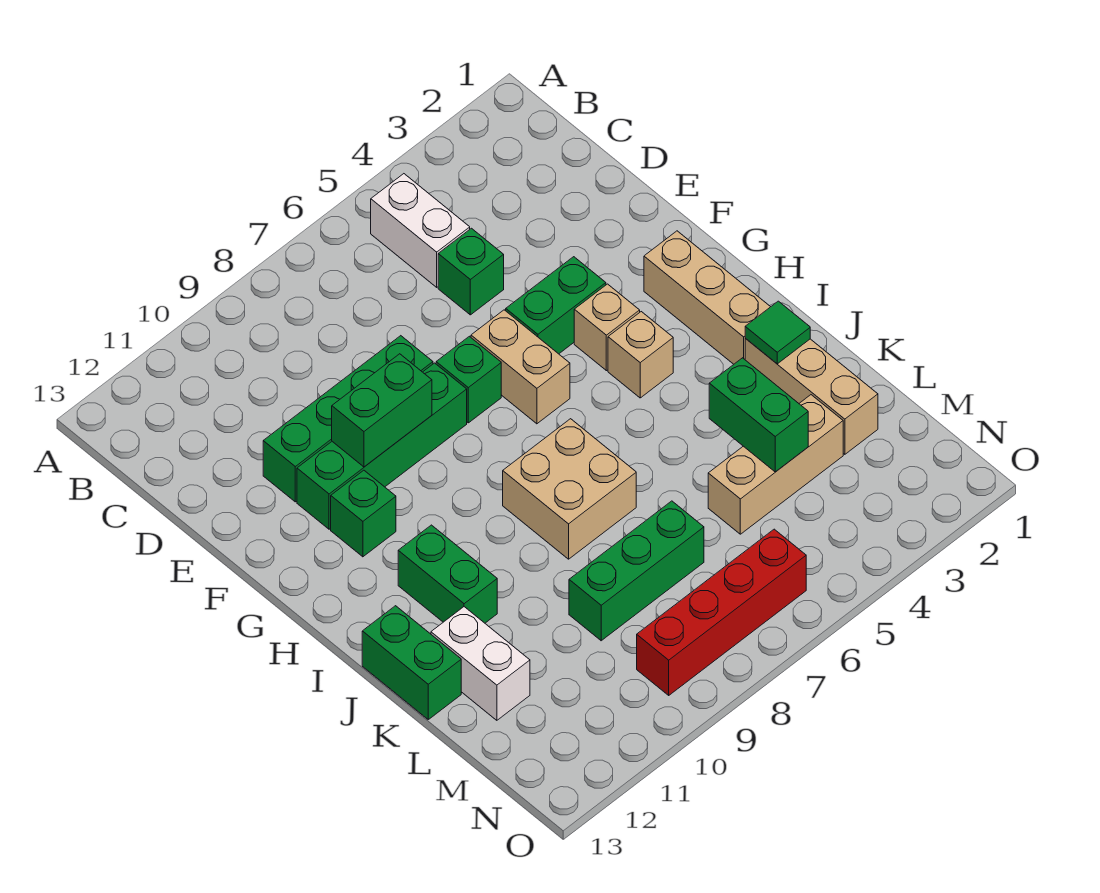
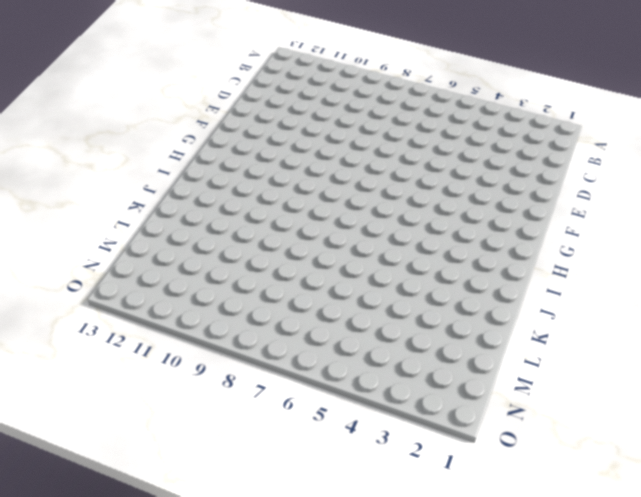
none -> white brick B5:C5 level 1
none -> green brick D5 level 1
none -> green brick E8:E11 level 1

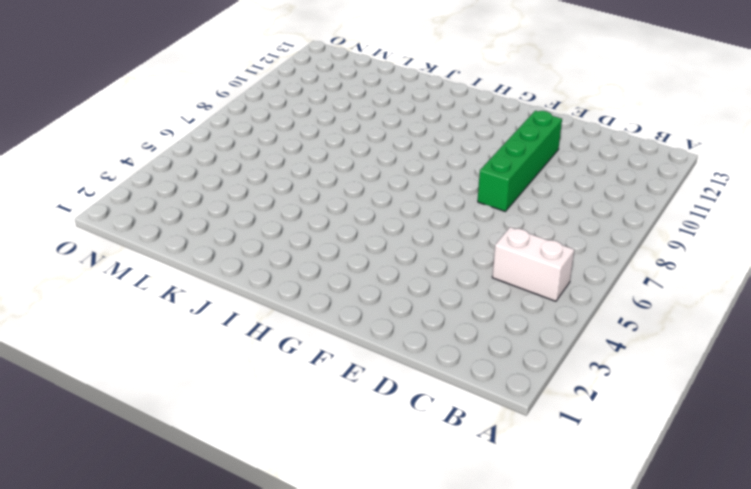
none -> green brick D5 level 1
none -> green brick F4:F5 level 1
none -> tan brick F6:G6 level 1

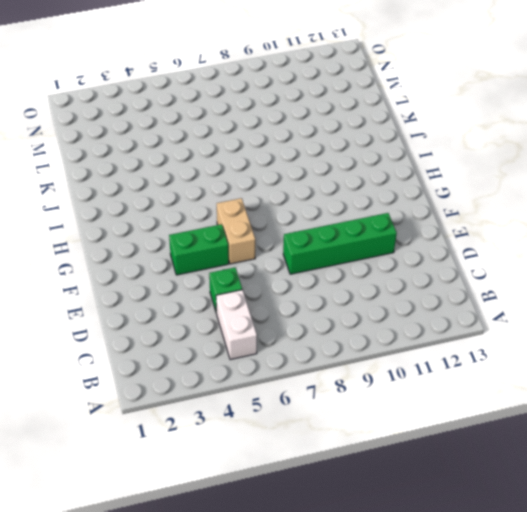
none -> green brick F7 level 1
none -> green brick F8:F11 level 1
none -> tan brick G2:I2 level 1

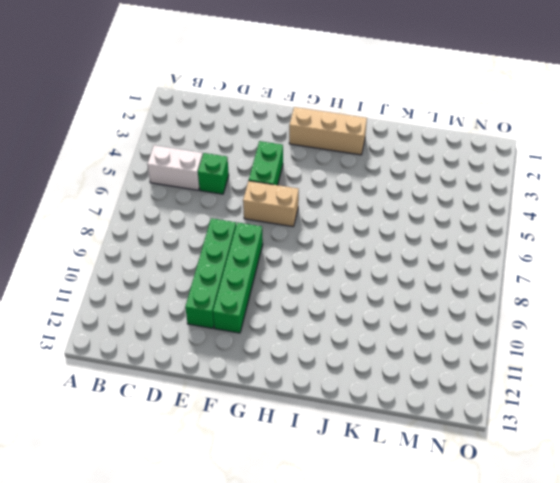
none -> green brick F7 level 1
none -> tan brick G4 level 1
none -> green brick G11 level 1

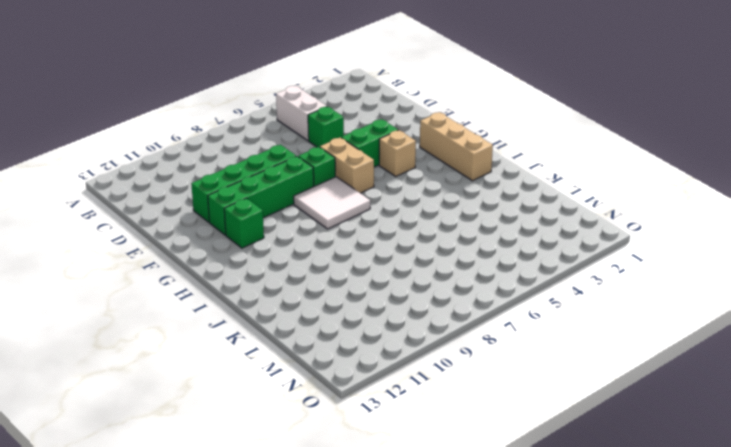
white tile G7:H8 level 1 -> none
none -> tan brick H4 level 1
none -> tan brick I7:J8 level 1
none -> green brick I11:J11 level 1

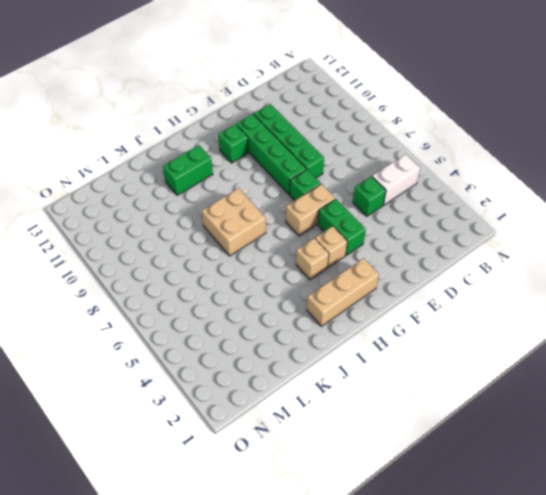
none -> tan brick J2:L2 level 1
none -> green brick J13:K13 level 1
none -> white brick K12:L12 level 1

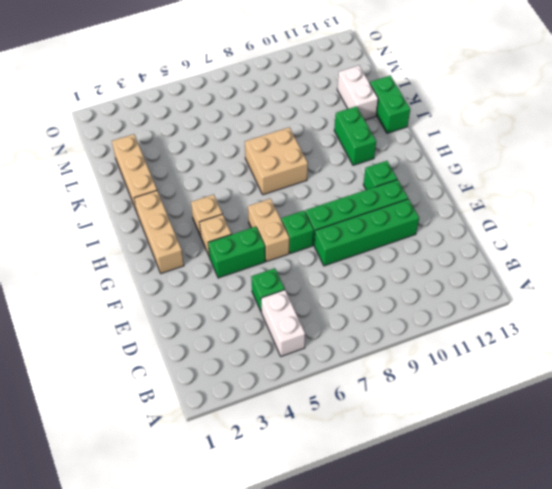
none -> tan brick L3:L5 level 1
none -> green brick L7:L9 level 1
none -> red brick N6:N9 level 1

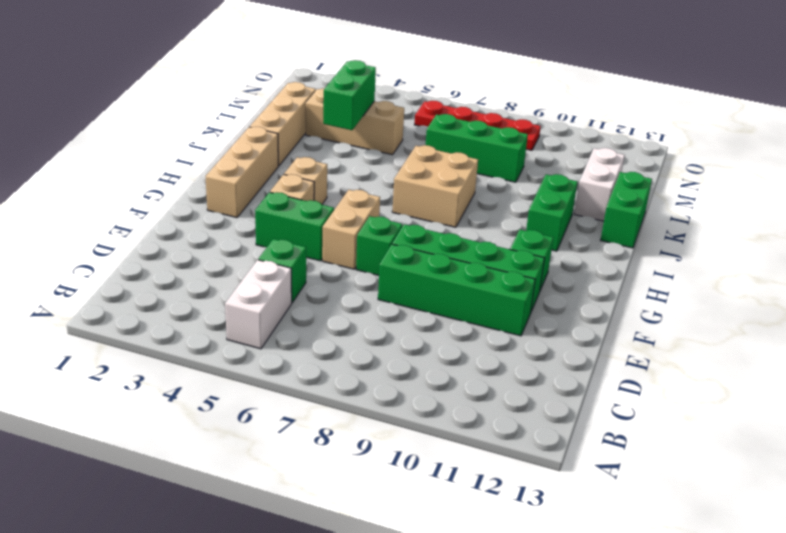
red plate N6:N9 level 1 -> red brick N6:N9 level 1
none -> green brick F9:F10 level 2
none -> green tile J2 level 2

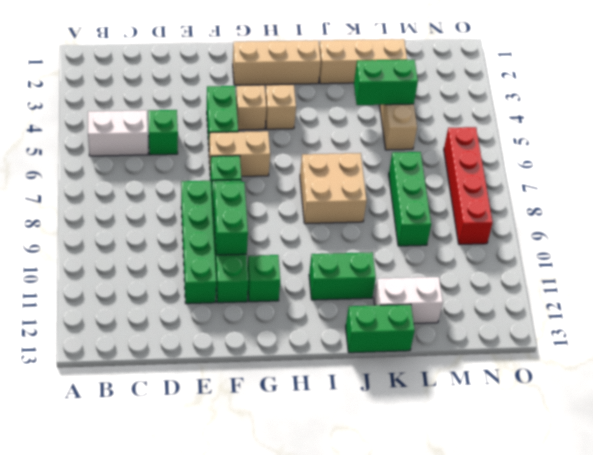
none -> green tile J2 level 2

